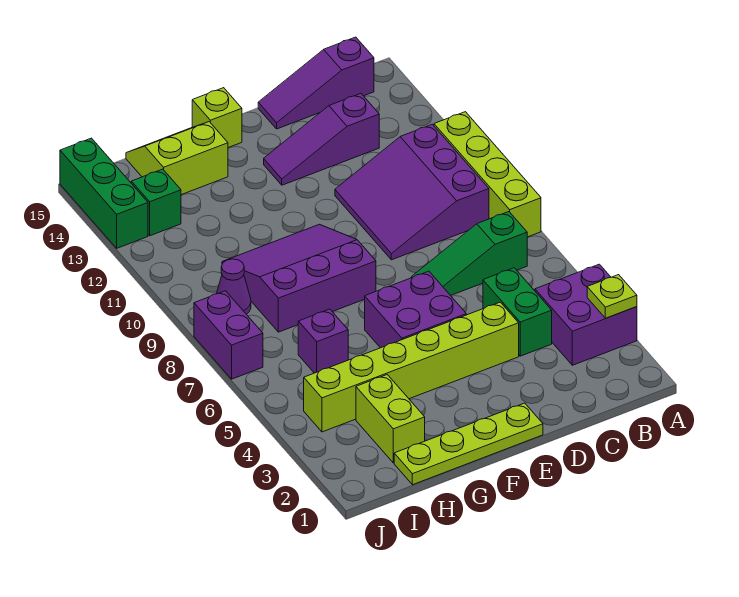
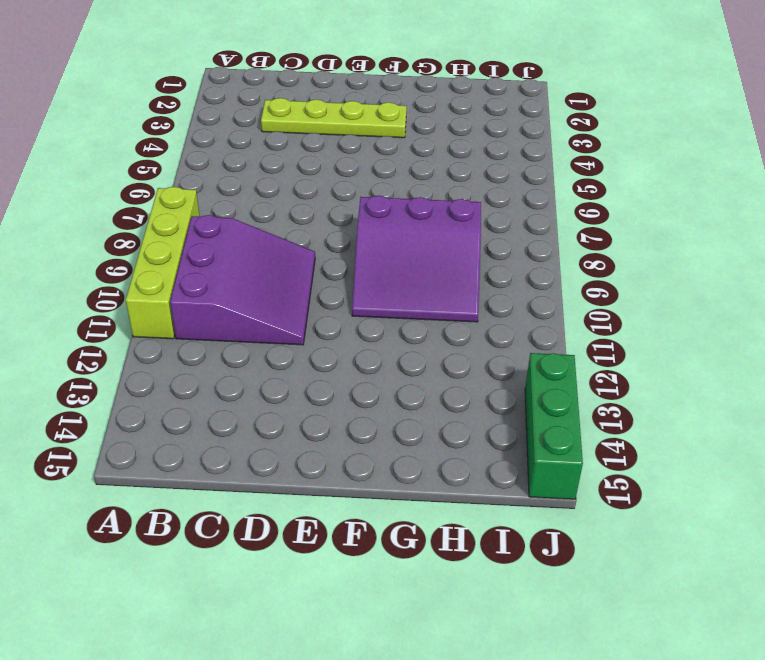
lime plate C3:F3 level 1 -> lime plate E1:H1 level 1
none -> purple brick A3:B4 level 1
none -> green slope B7:D7 level 1 top B
none -> purple slope B15:D15 level 1 top B

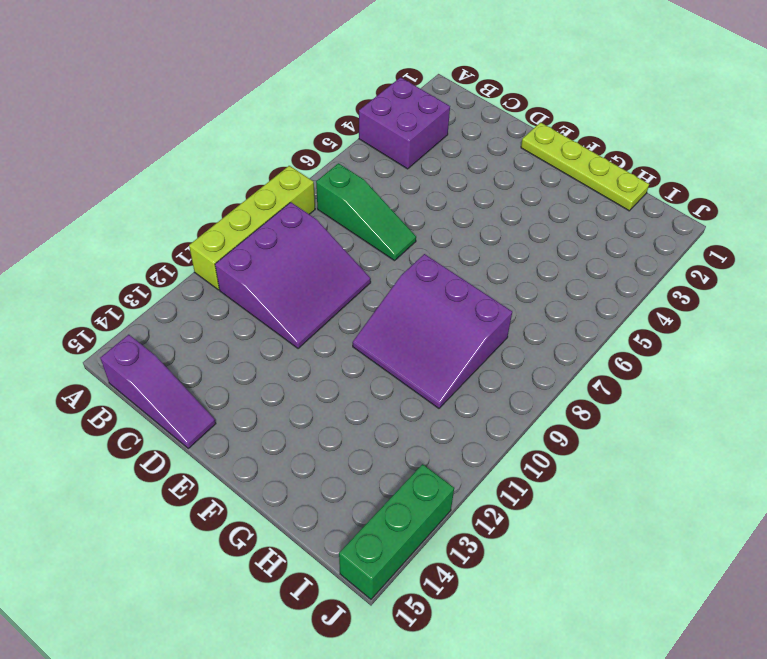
none -> green brick C4:C5 level 1
none -> purple slope C13:E13 level 1 top C
none -> lime brick D4:I4 level 1

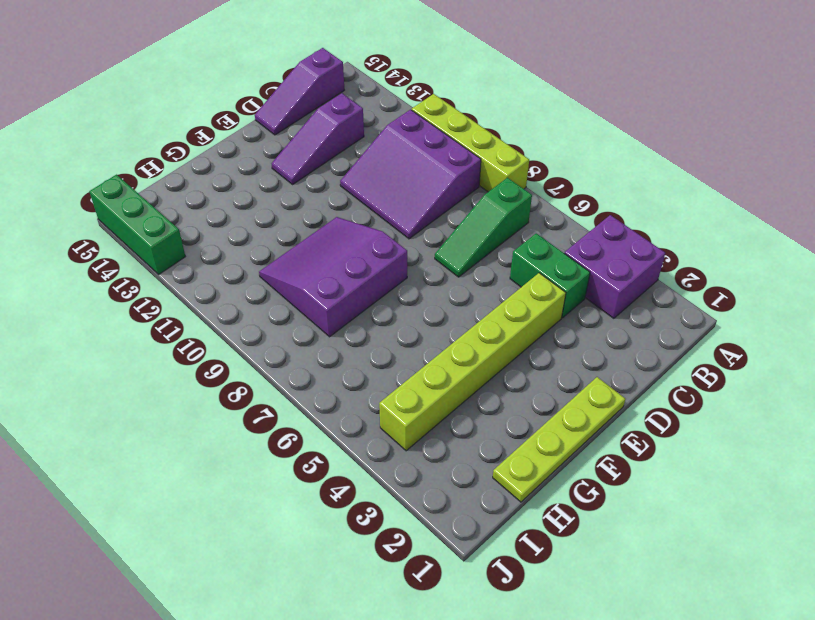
none -> purple brick E5:F6 level 1
none -> lime brick F15 level 1
none -> lime slope G14:H15 level 1 top 14

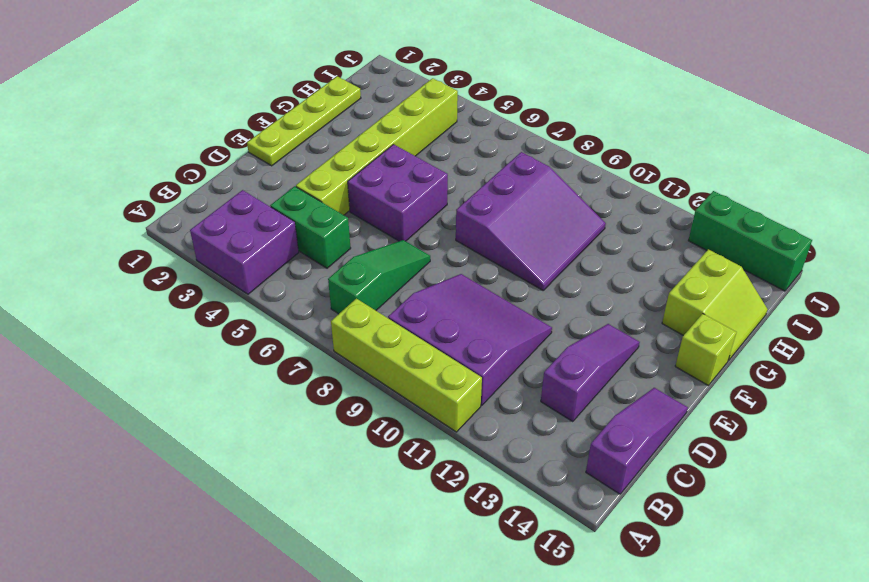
none -> lime brick H2:H3 level 1
none -> purple brick H6 level 1
none -> purple cone I9 level 1

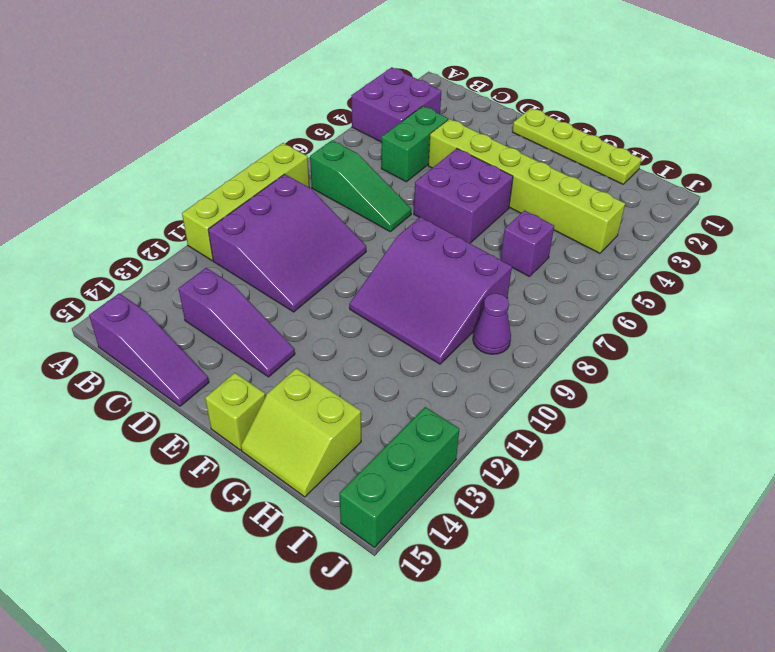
none -> lime brick H2:H3 level 1
none -> green brick I13 level 1
none -> purple brick J7:J8 level 1

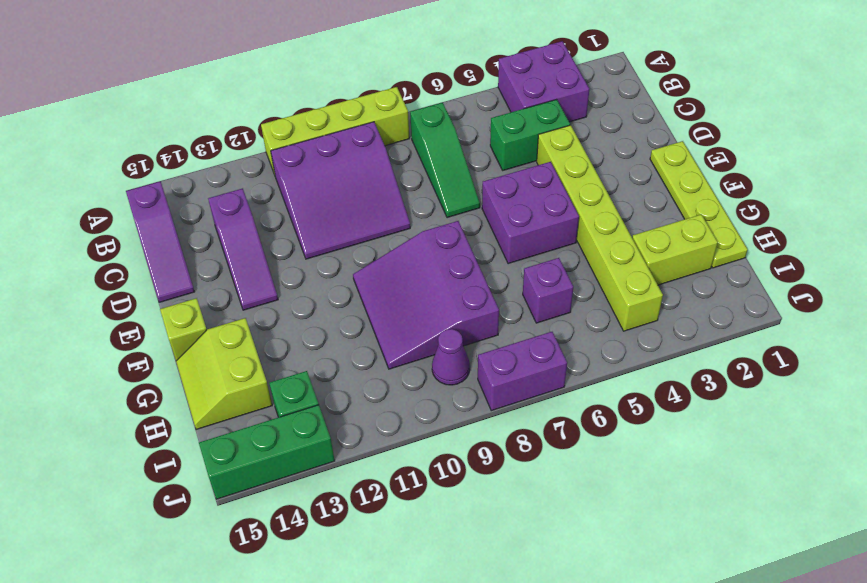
none -> lime plate A3 level 2

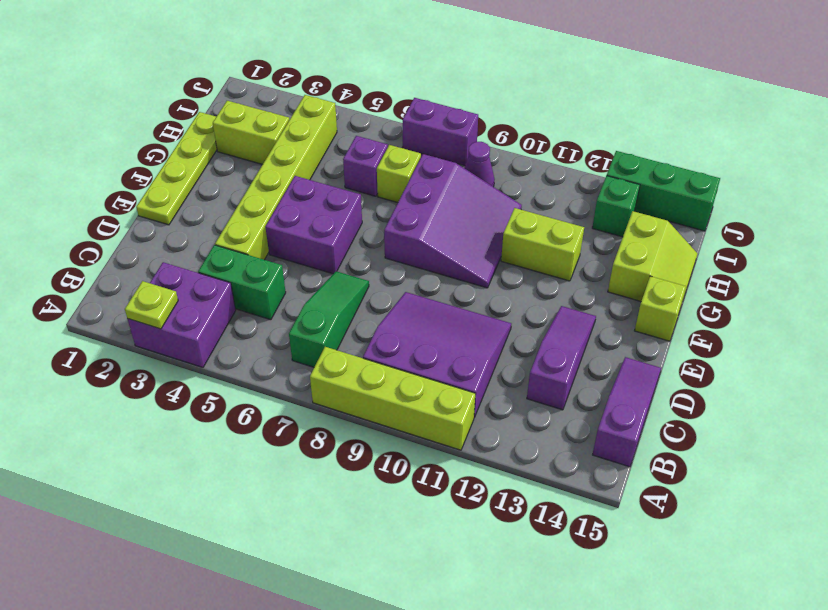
lime brick G11:G12 level 1 -> none
lime brick H7 level 1 -> none

